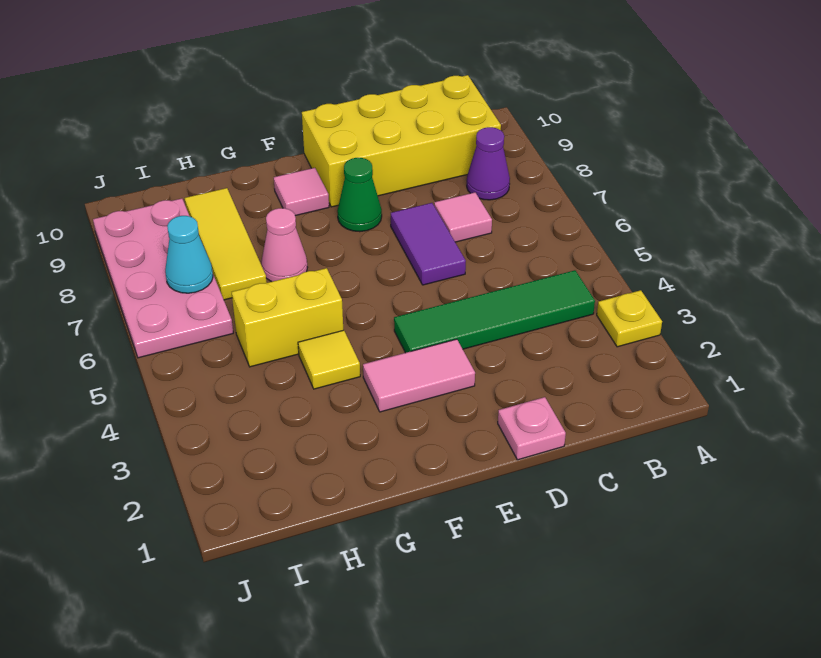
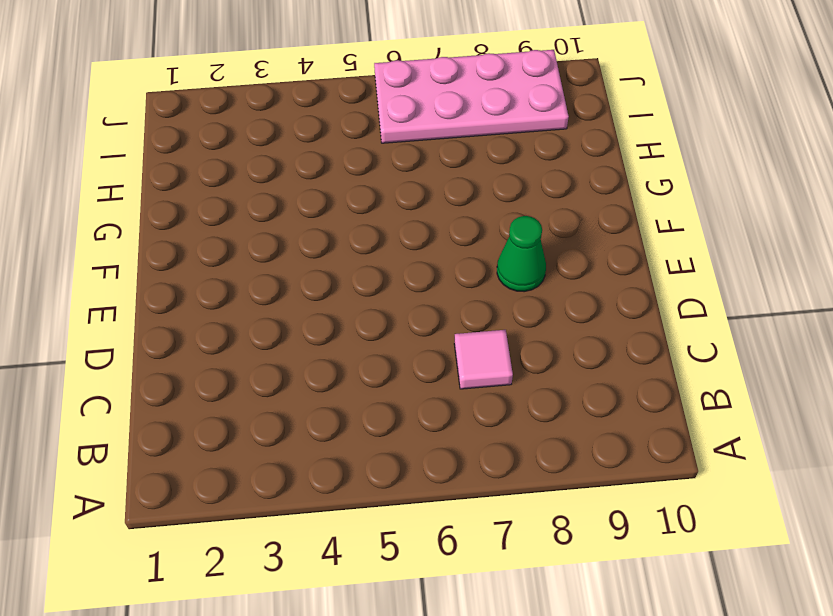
none -> yellow plate A3 level 1
none -> green tile B4:E4 level 1
none -> purple cone B8 level 1

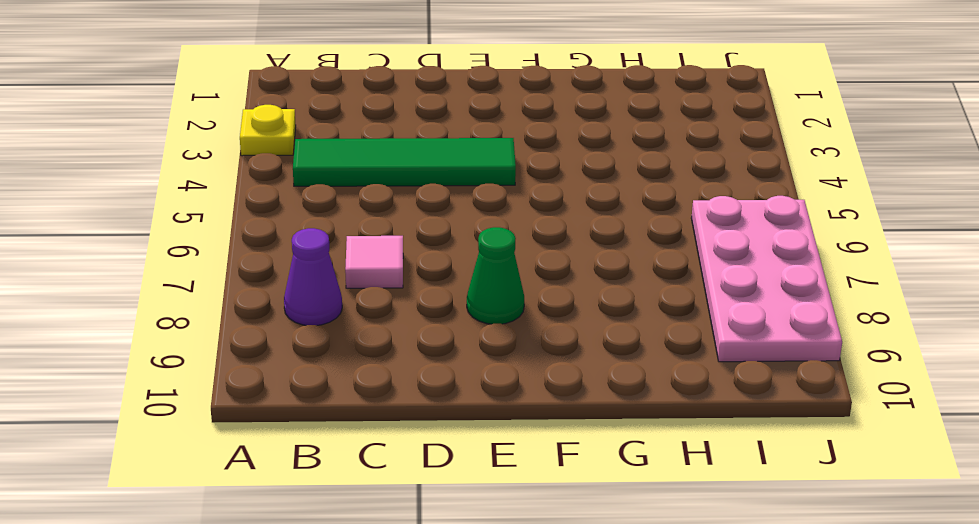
none -> yellow brick B9:E10 level 1
none -> pink plate D1 level 1
none -> purple tile D6:D7 level 1

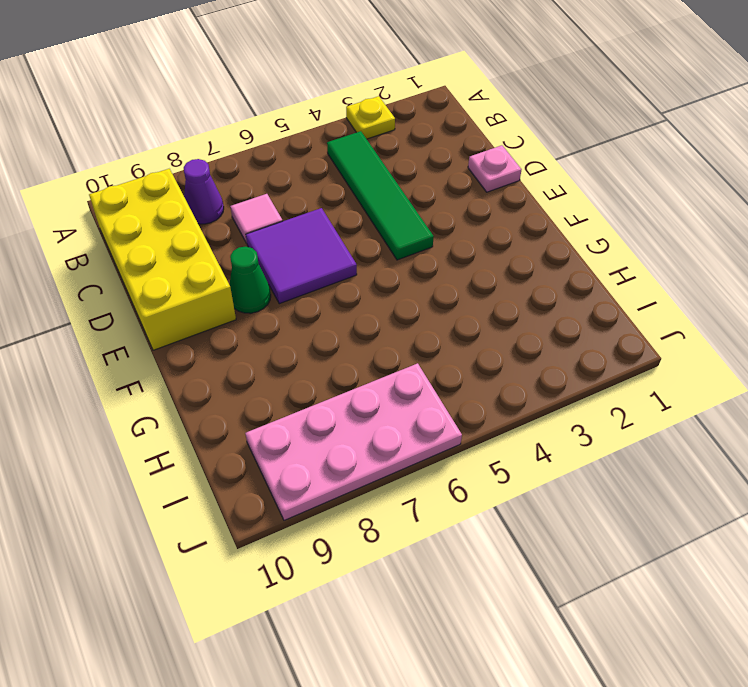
purple tile D6:E7 level 1 -> purple tile D6:D7 level 1
none -> pink tile E3:F3 level 1
none -> pink tile F9 level 1
none -> yellow tile G4 level 1

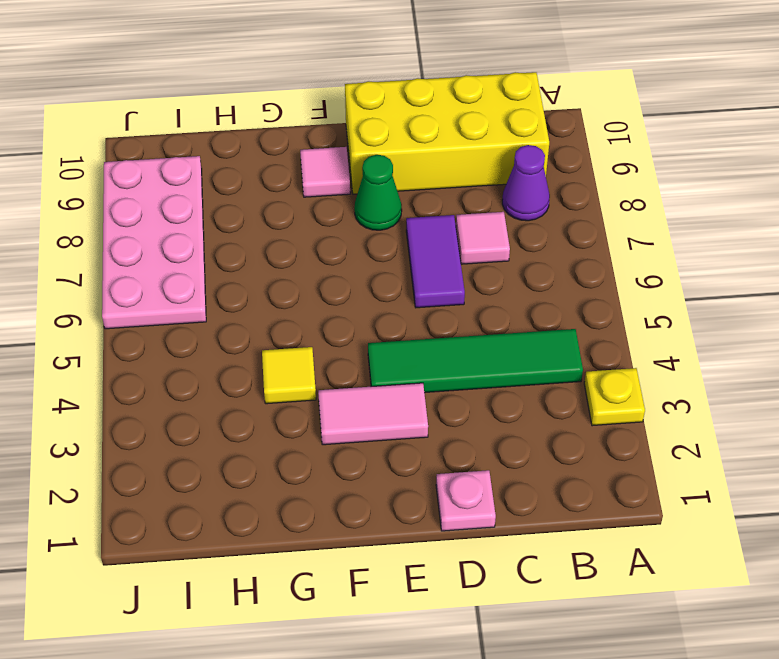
none -> yellow brick G5:H5 level 1
none -> pink cone G7 level 1
none -> yellow tile H7:H9 level 1

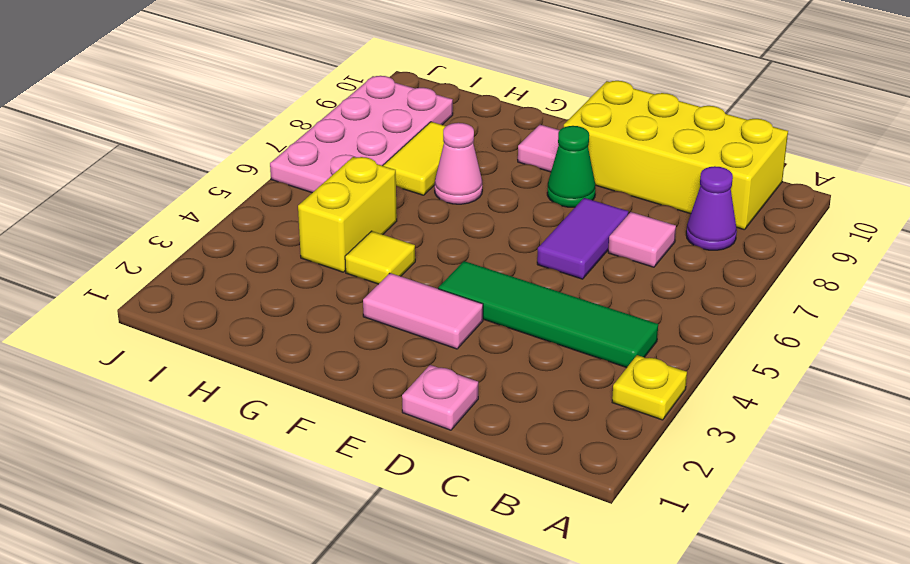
yellow brick H4:H5 level 1 -> yellow brick G5:H5 level 1
yellow tile H7:H8 level 1 -> yellow tile H7:H9 level 1
none -> cyan cone I7 level 2

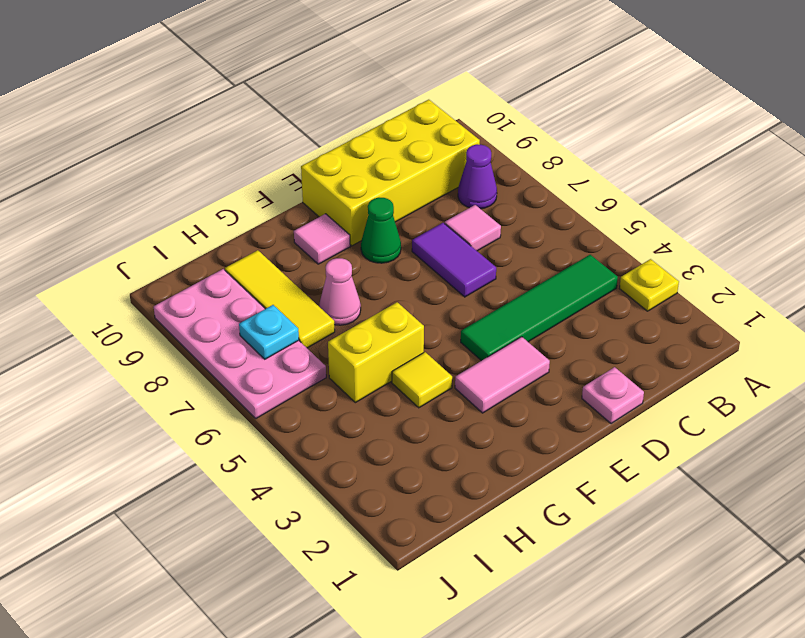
cyan plate I7 level 2 -> cyan cone I7 level 2

